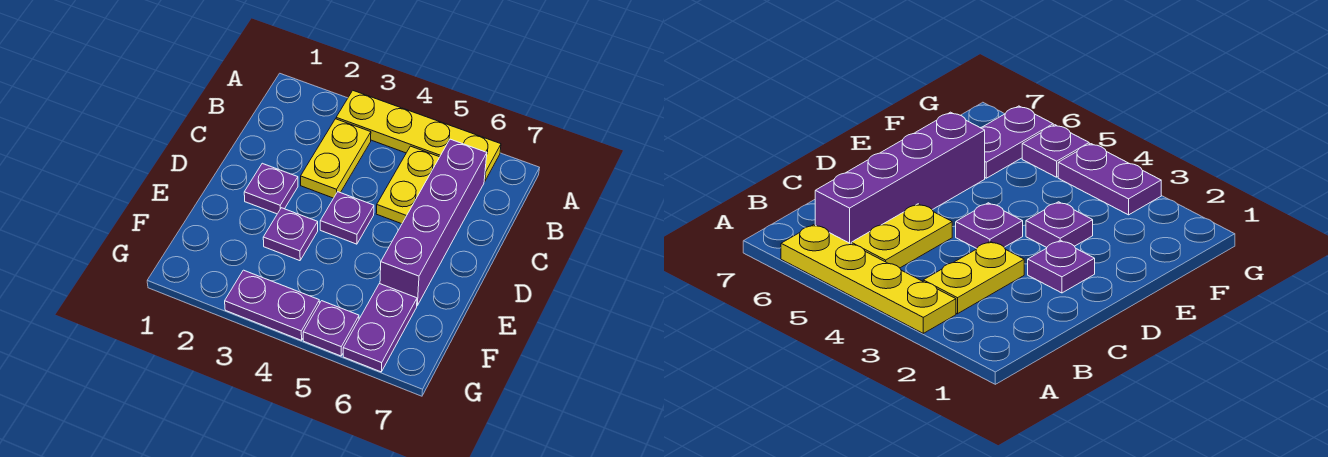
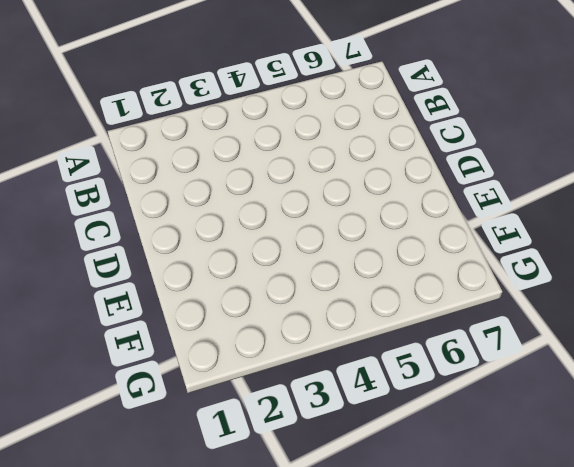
none -> yellow plate A3:A6 level 1
none -> yellow plate B3:C3 level 1

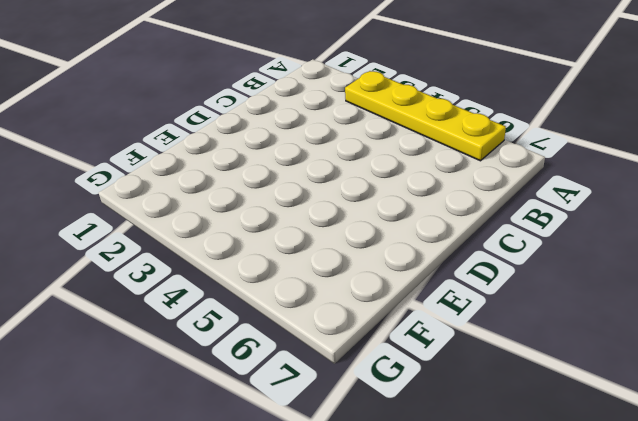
none -> yellow plate B3:C3 level 1
none -> yellow plate B5:C5 level 1

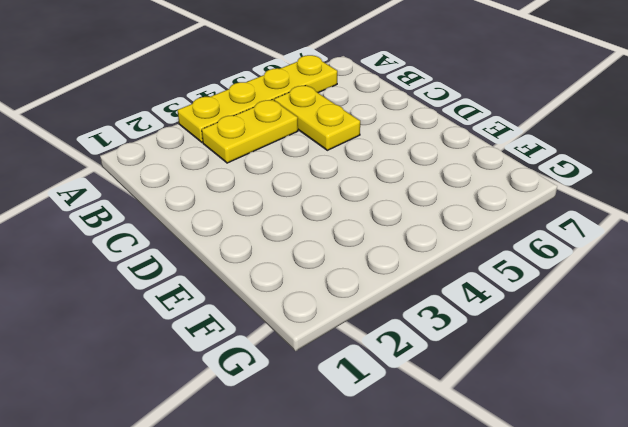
yellow plate B3:B4 level 1 -> yellow plate B3:C3 level 1
none -> purple brick B6:E6 level 1
none -> purple plate D2 level 1

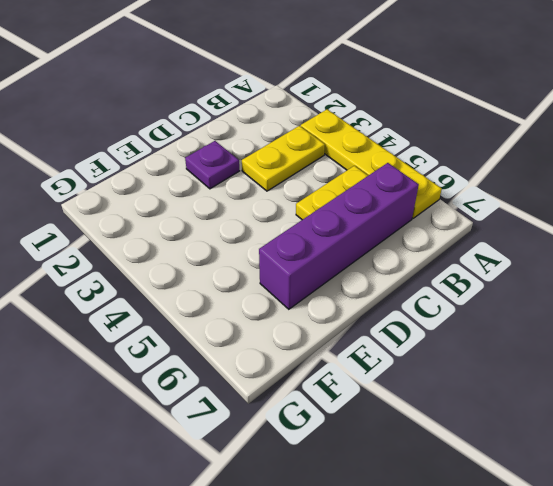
none -> purple plate D4 level 1
none -> purple plate E3 level 1

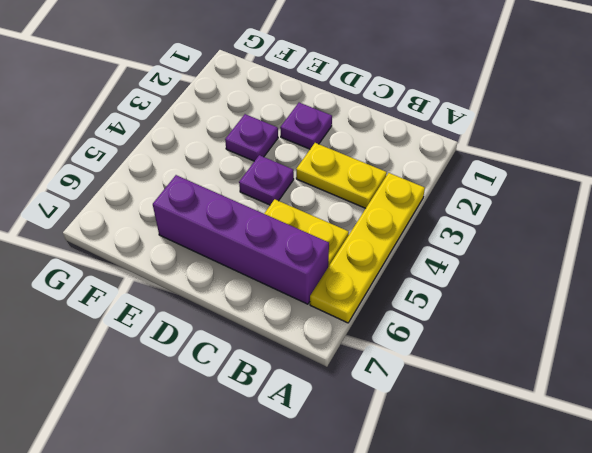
none -> purple plate F6:G6 level 1
none -> purple plate G3:G4 level 1

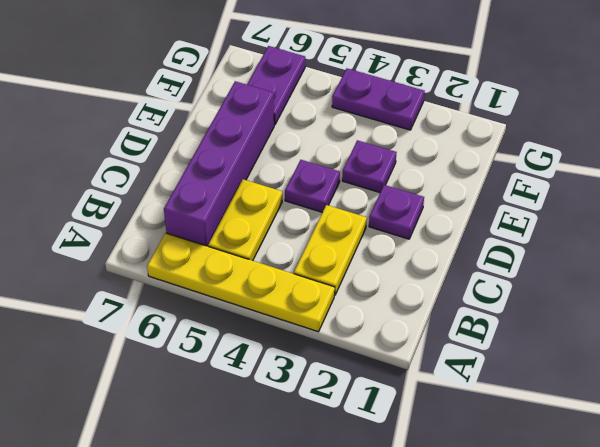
none -> purple plate G5 level 1

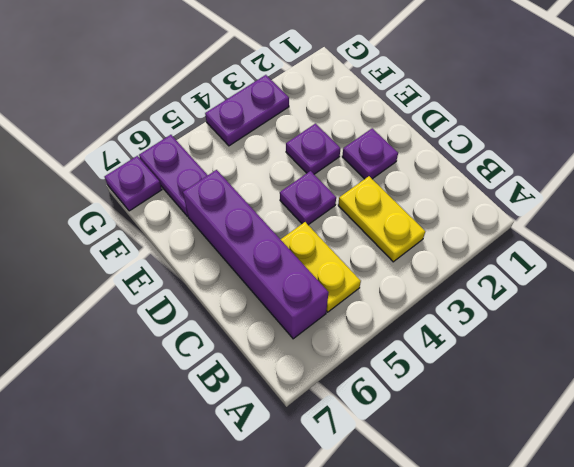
purple plate G7 level 1 -> purple plate G5 level 1
none -> yellow plate A3:A6 level 1

